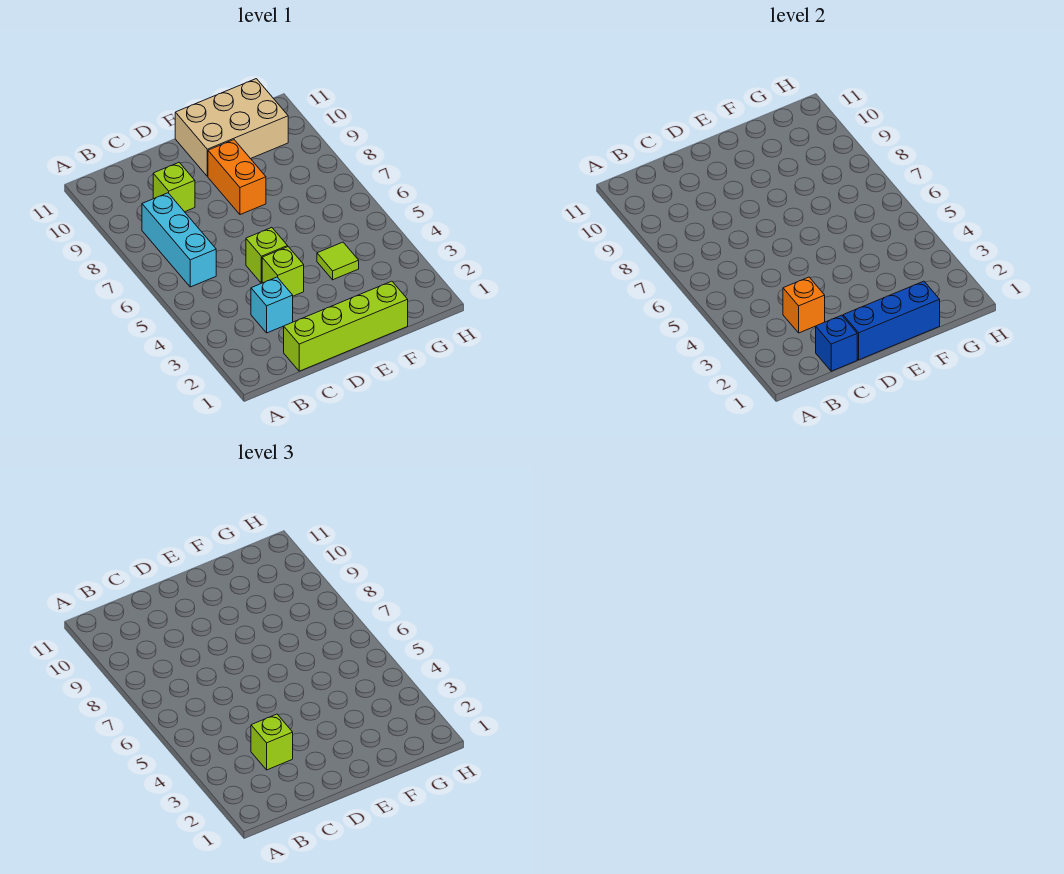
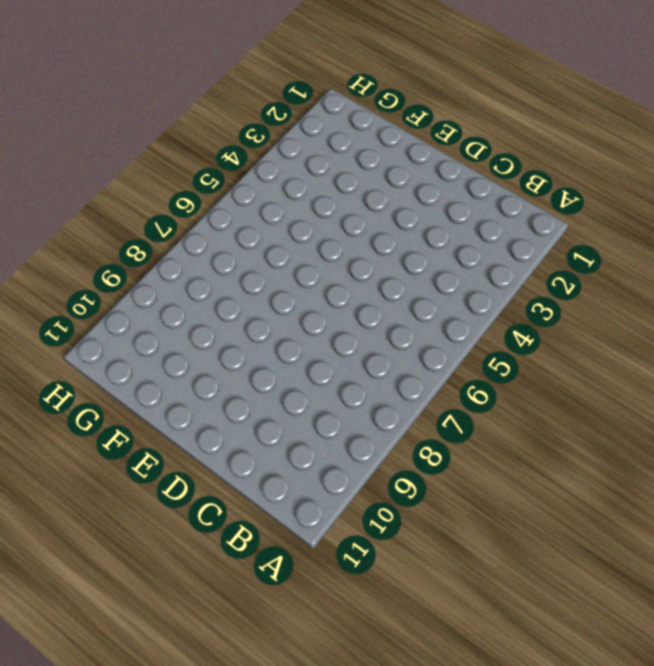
none -> cyan brick B6:B8 level 1
none -> lime brick C1:F1 level 1
none -> cyan brick C3 level 1

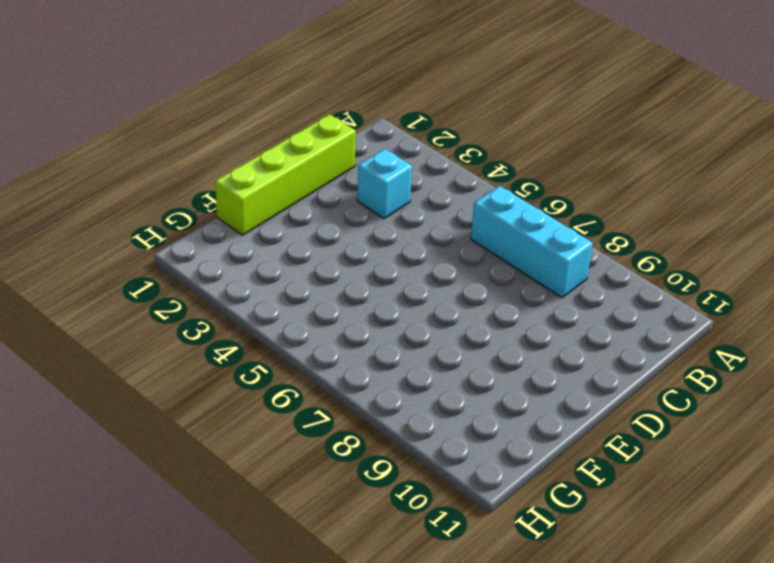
none -> lime brick C9 level 1
none -> lime brick D4 level 1
none -> lime brick D5 level 1

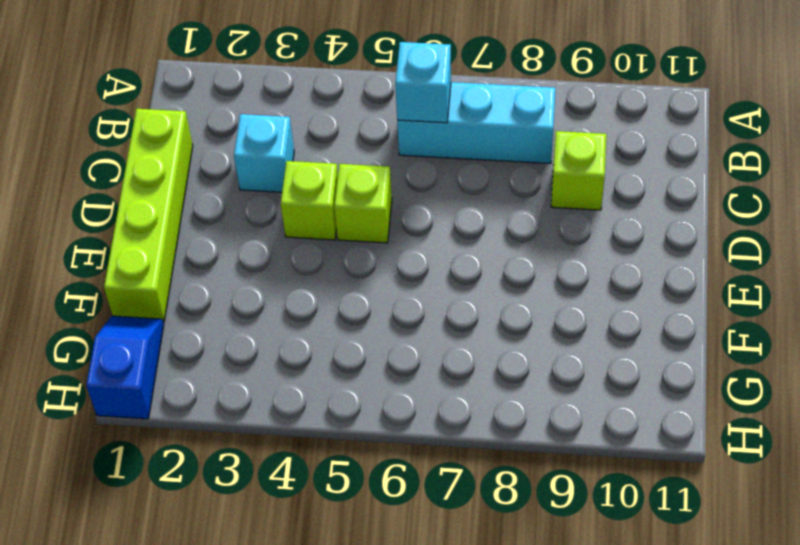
cyan brick B6 level 2 -> none
blue slope G1:H1 level 1 top H -> none
none -> orange brick E8:E9 level 1
none -> tan brick E10:G11 level 1
none -> lime tile F4 level 1

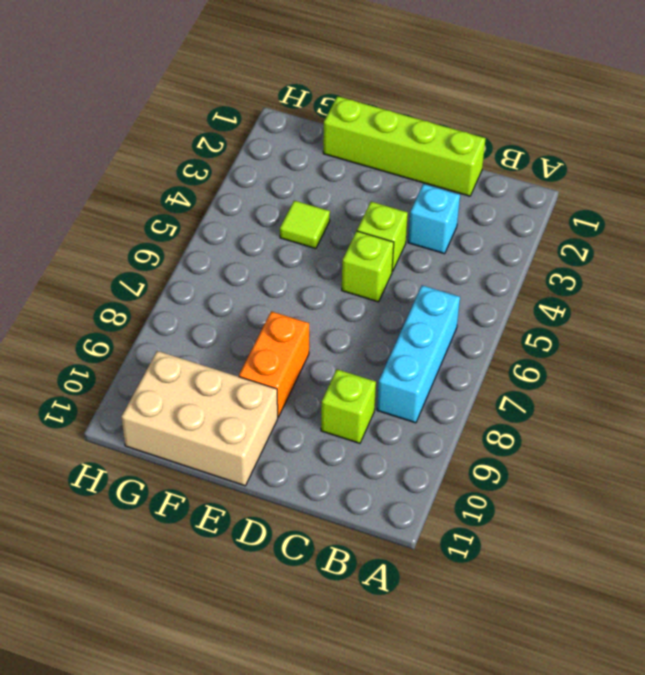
none -> blue brick C1 level 2
none -> orange brick C3 level 2
none -> blue brick D1:F1 level 2

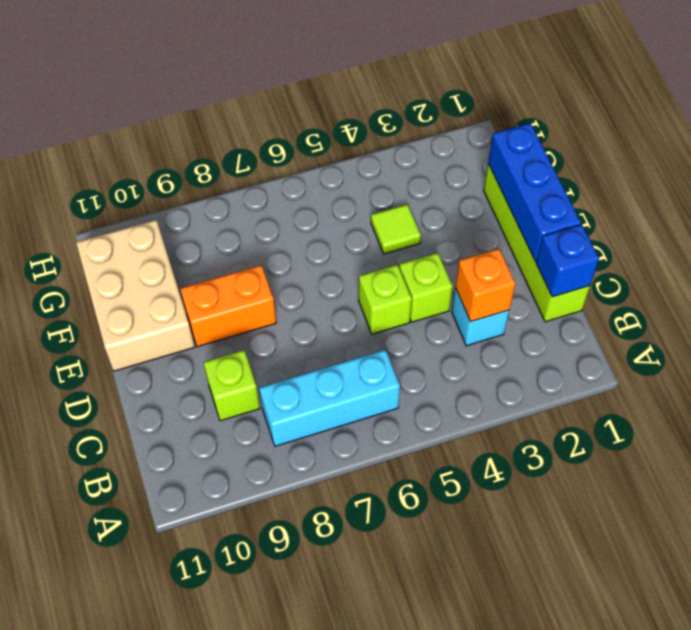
none -> lime brick C3 level 3

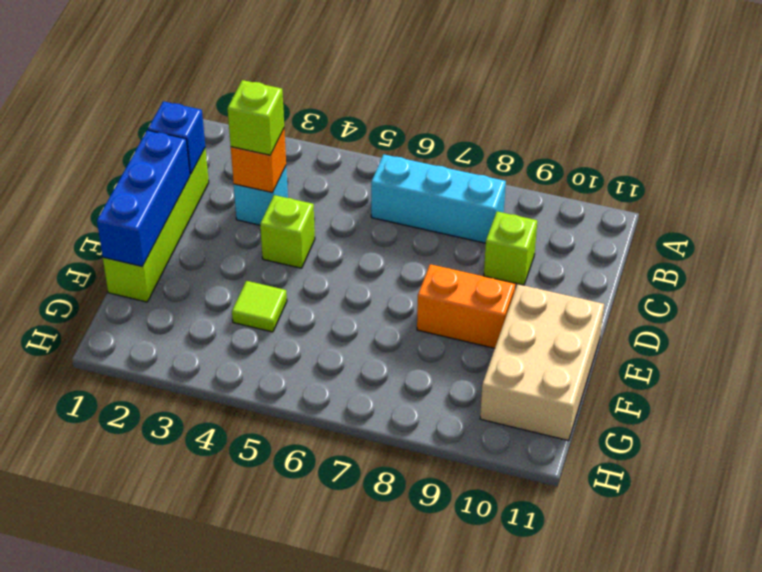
none -> lime brick D5 level 1

